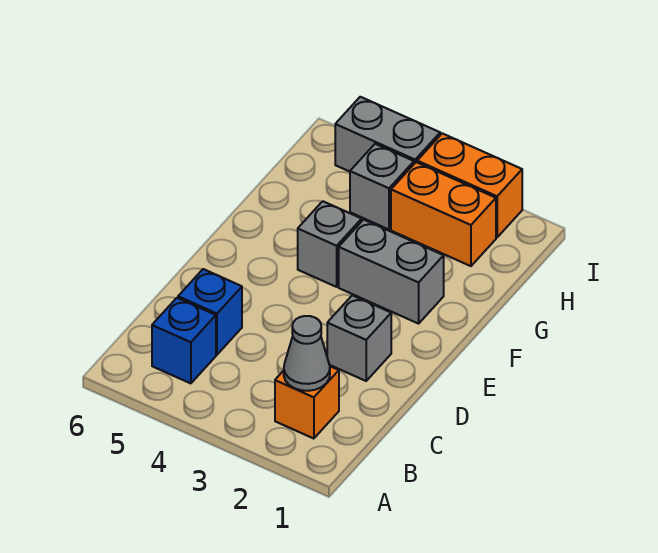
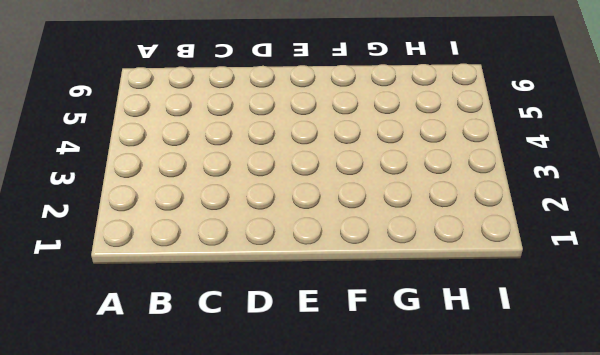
none -> orange brick B2 level 1
none -> blue brick B5 level 1

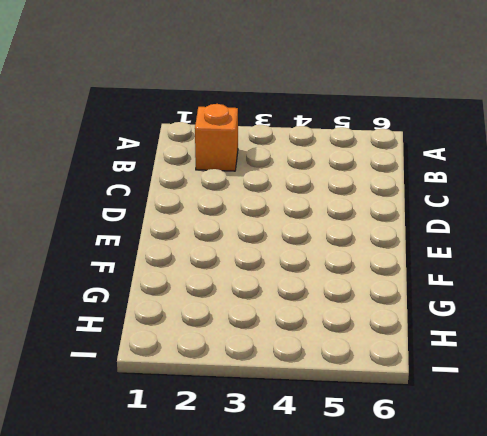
none -> blue brick B5 level 1
none -> blue brick C5 level 1

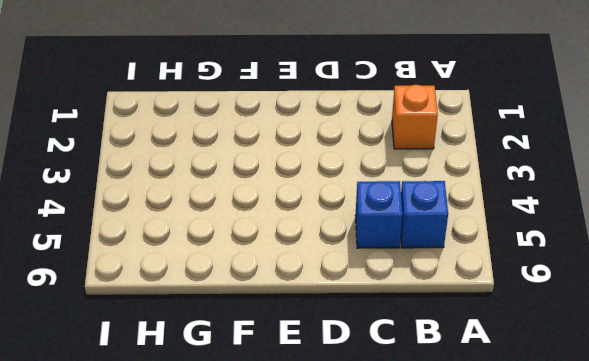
none -> grey brick D2 level 1
none -> grey brick F2:F3 level 1

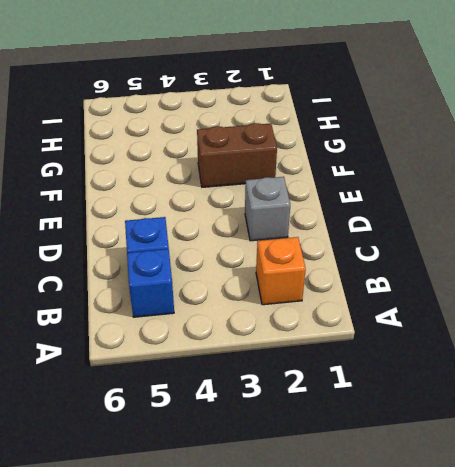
brown brick F2:F3 level 1 -> grey brick F2:F3 level 1
none -> grey brick F4 level 1
none -> orange brick H2:H3 level 1

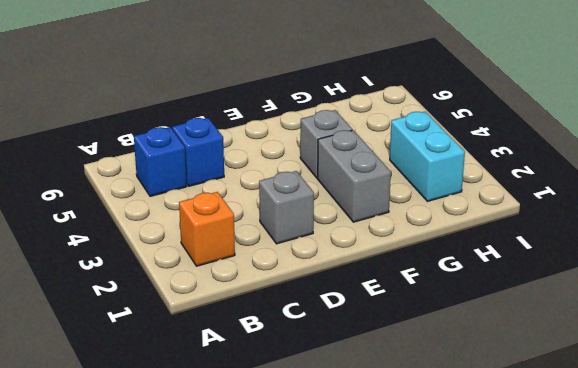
cyan brick H2:H3 level 1 -> orange brick H2:H3 level 1
none -> grey brick H4 level 1
none -> orange brick I2:I3 level 1

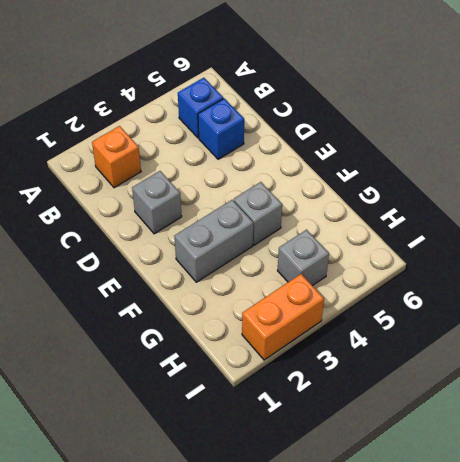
none -> orange brick H2:H3 level 1
none -> grey brick I4:I5 level 1

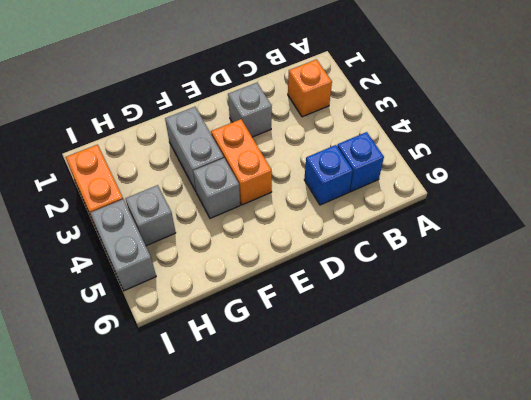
orange brick E3:E4 level 1 -> orange brick H2:H3 level 1
none -> grey cone B2 level 2

